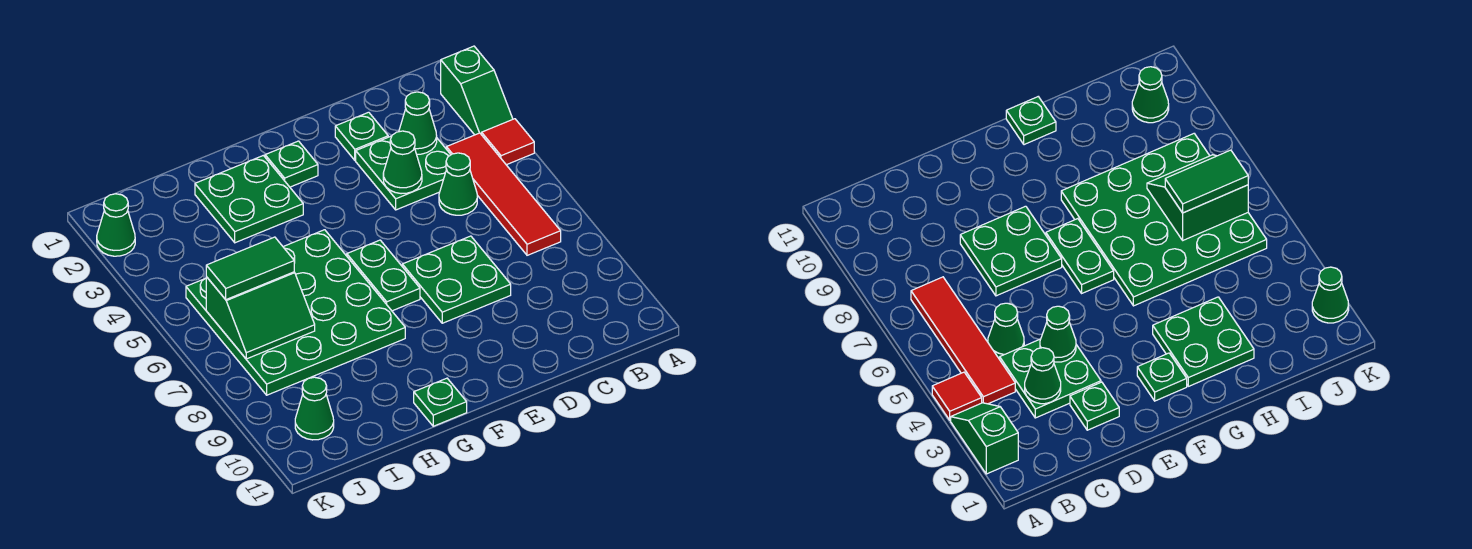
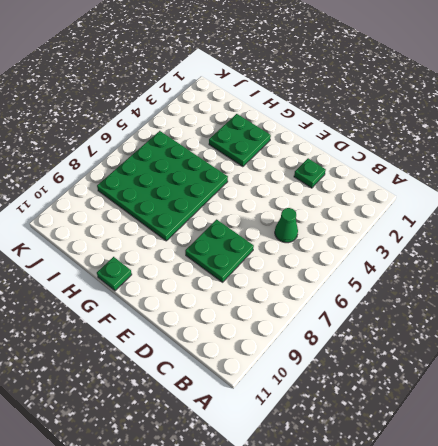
none -> green slope A2:A3 level 1 top 2
none -> red tile A4 level 1
none -> red tile B4:B7 level 1

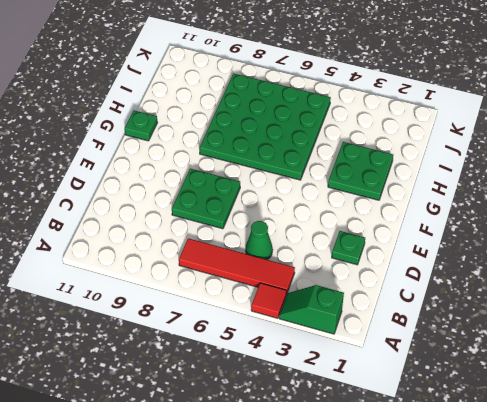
none -> green plate C3:D4 level 1
none -> green plate F2 level 1
none -> green plate F6:F7 level 1

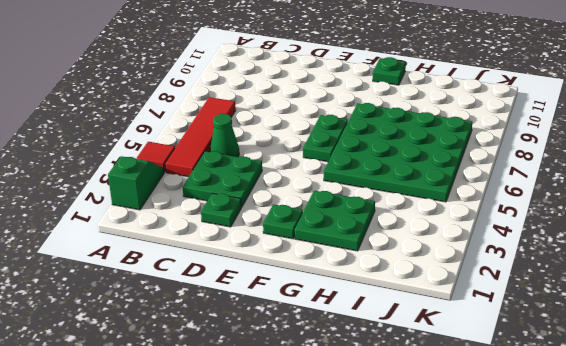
none -> green plate D7:E8 level 1
none -> green cone J10 level 1
none -> green cone K2 level 1

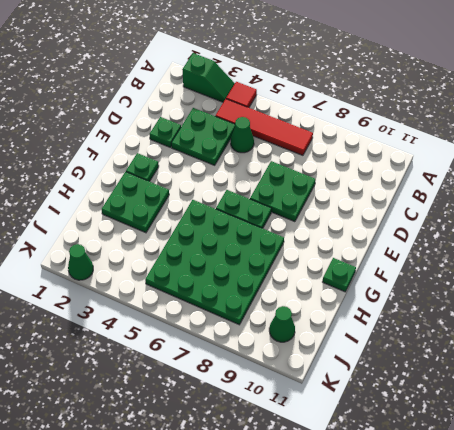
none -> green cone C3 level 2
none -> green cone D4 level 2
none -> green slope I6:J7 level 2 top 6

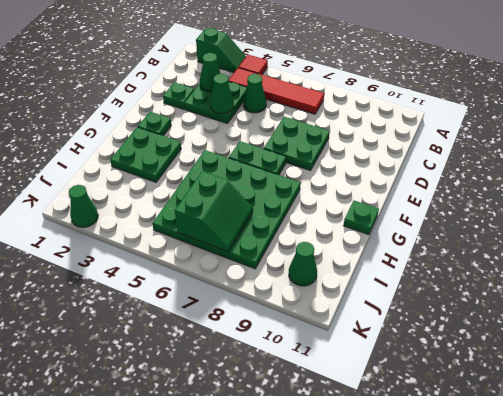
none -> green tile I6:J6 level 3

